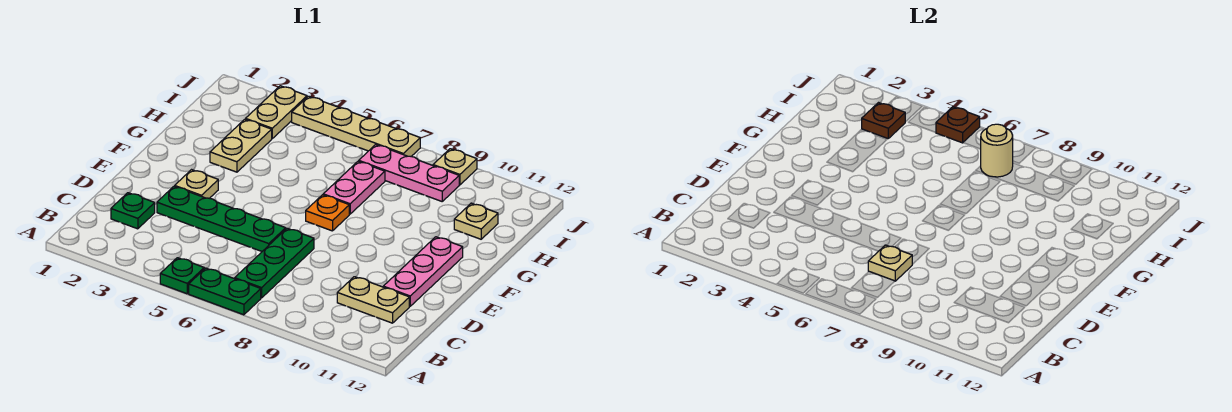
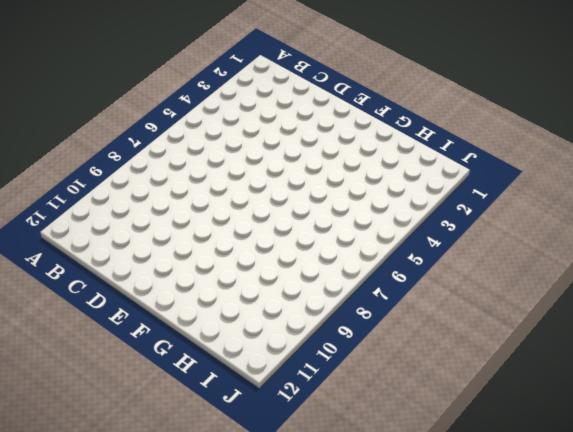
none -> green plate A5 level 1
none -> green plate A6:A7 level 1
none -> green plate B7:D7 level 1

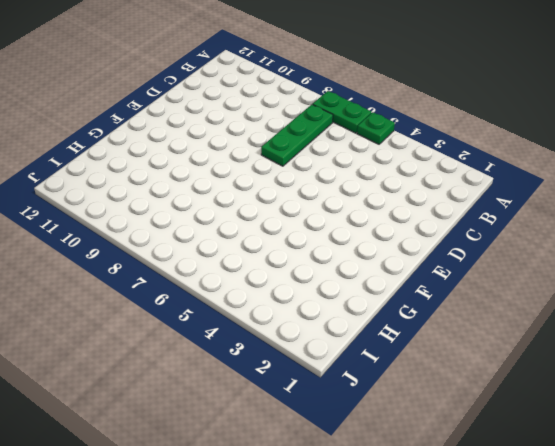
none -> green plate C2 level 1
none -> tan plate C10:C11 level 1
none -> green plate D3:D6 level 1

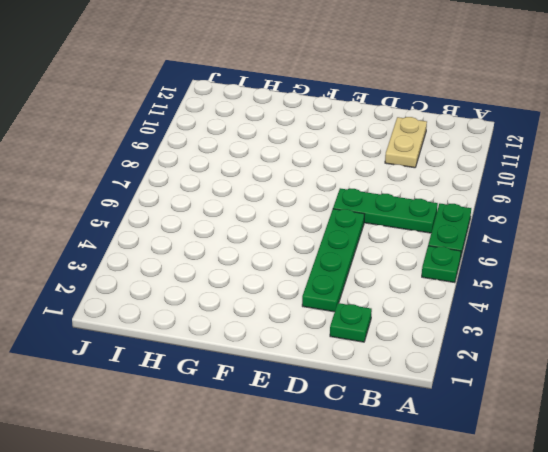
none -> pink plate D11:F11 level 1
none -> tan plate E3 level 1
none -> orange plate F7 level 1

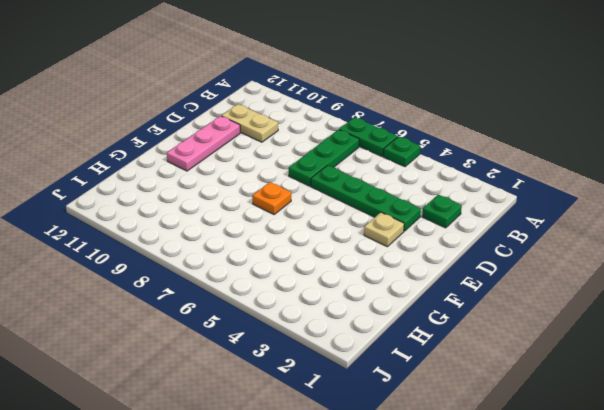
none -> tan plate G3:H3 level 1
none -> pink plate G7:H7 level 1
none -> tan plate H11 level 1

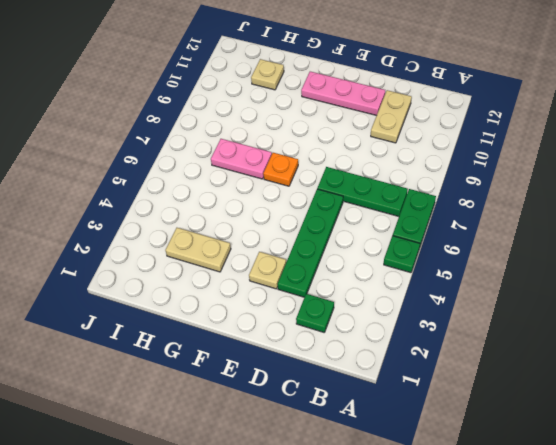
none -> tan plate I3:J3 level 1
none -> pink plate I7:I9 level 1
none -> tan plate J4:J7 level 1

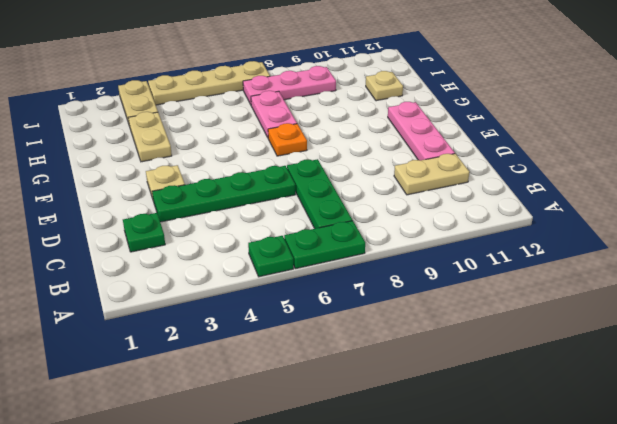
none -> tan plate J9 level 1
none -> tan plate C7 level 2
none -> brown plate I3 level 2

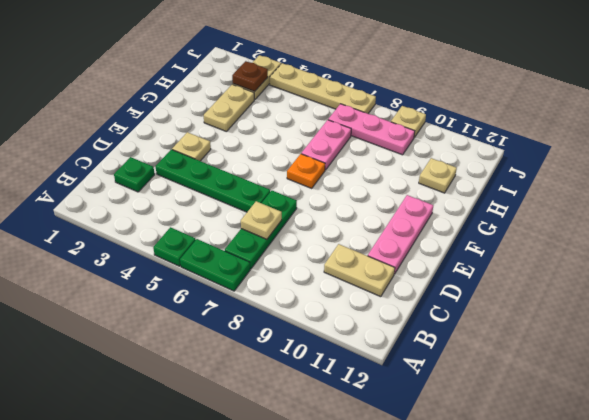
none -> tan round brick I7 level 2
none -> brown plate J5 level 2

